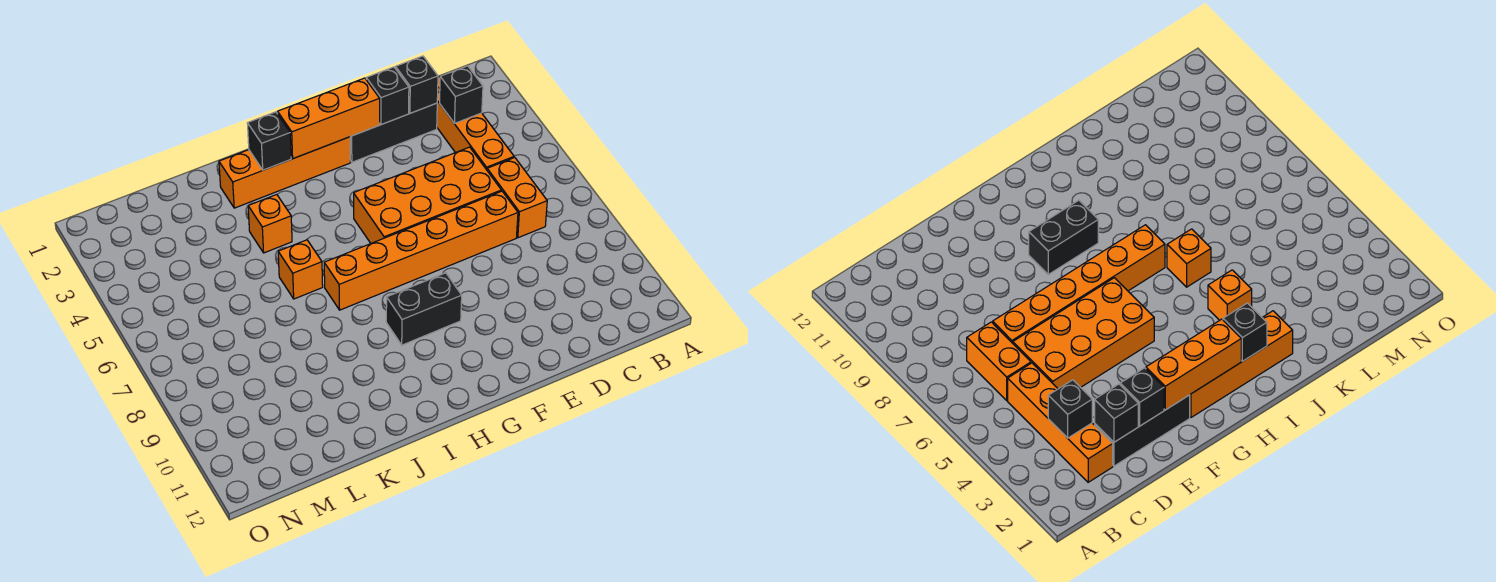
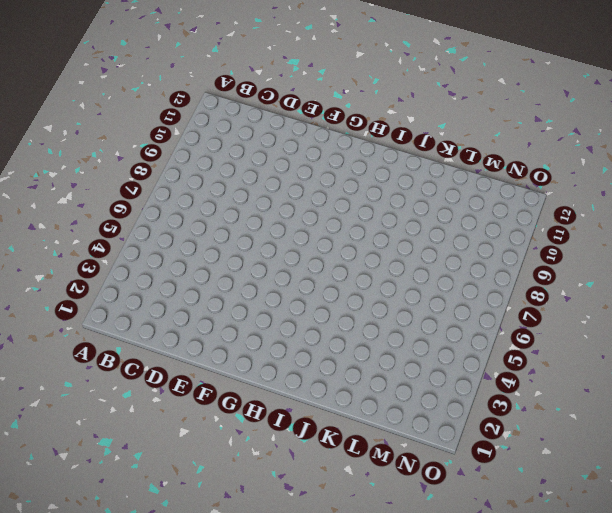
none -> orange brick C2:C5 level 1
none -> orange brick C6:C7 level 1
none -> black brick D2:F2 level 1

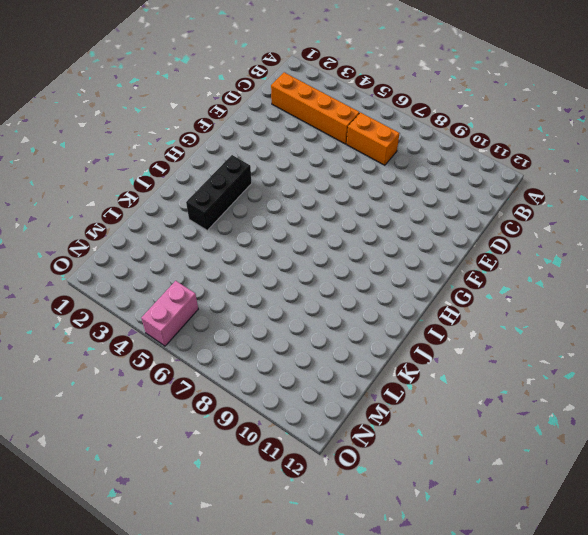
black brick H3:J3 level 1 -> black brick D2:F2 level 1
pink brick N5:O5 level 1 -> none
none -> orange brick D5:G6 level 1
none -> orange brick D7:I7 level 1
none -> orange brick G2:J2 level 1

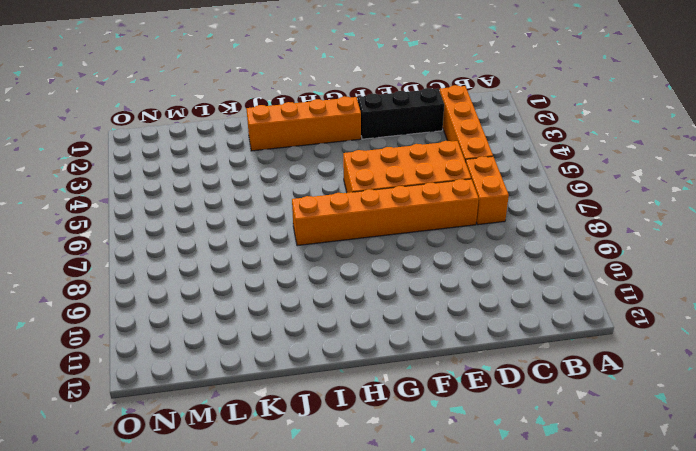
none -> black brick G9:H9 level 1
none -> orange brick J4 level 1
none -> orange brick J6 level 1

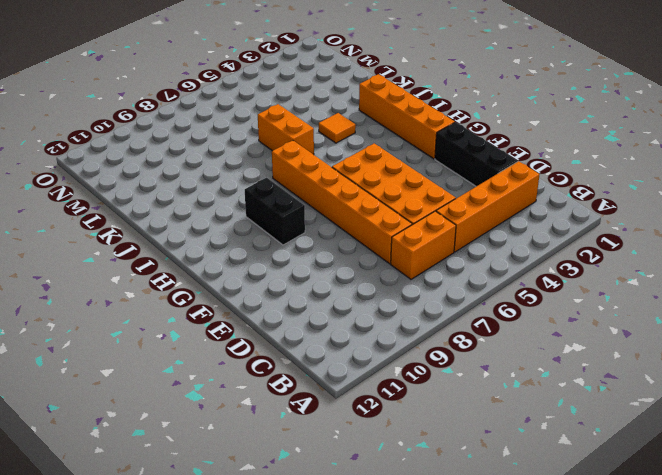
orange tile J4 level 1 -> orange brick J4 level 1
orange brick J6:K6 level 1 -> orange brick J6 level 1
none -> black brick C3 level 2
none -> black brick D2 level 2
none -> black brick E2 level 2

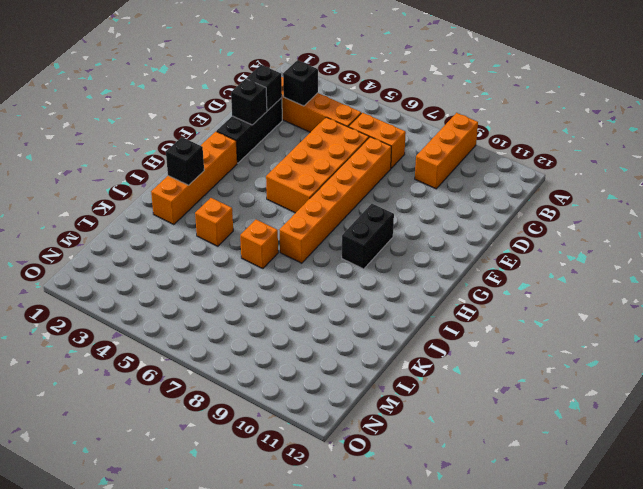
orange brick A9:C9 level 1 -> orange brick F2:H2 level 2

